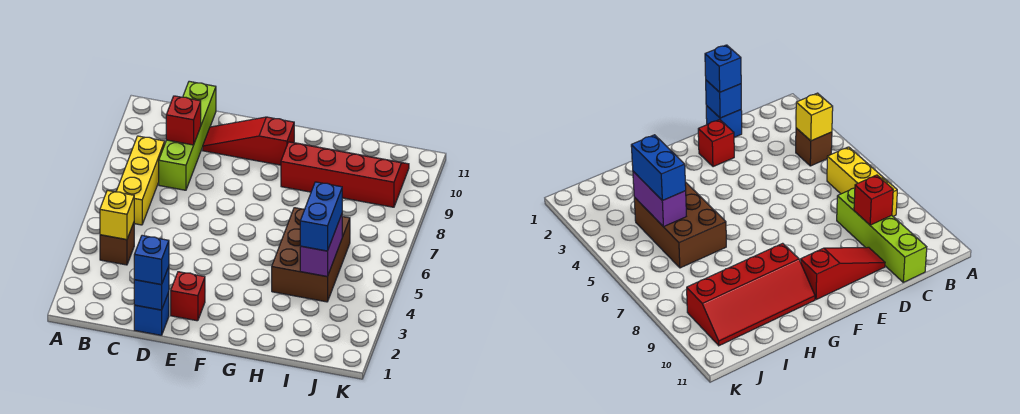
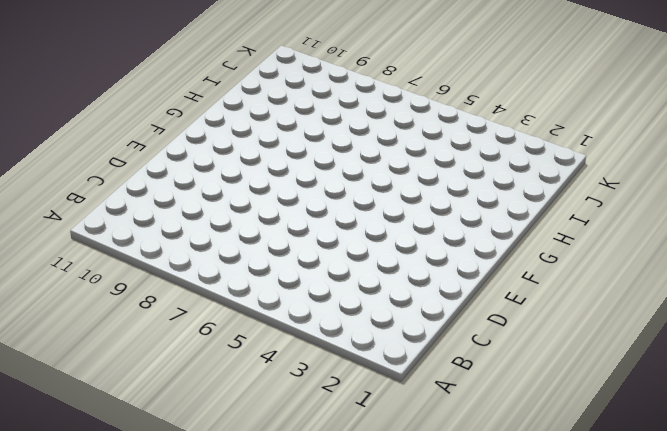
none -> brown brick B4 level 1
none -> yellow brick B6:B8 level 1
none -> lime brick C8:C11 level 1

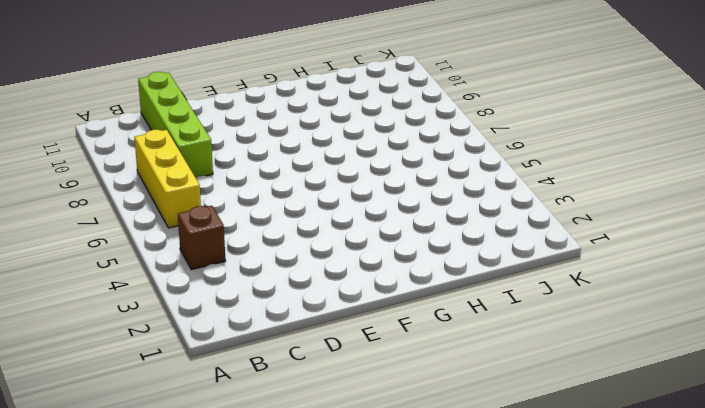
none -> blue brick D1 level 1
none -> red slope D10:F10 level 1 top F
none -> red brick E2 level 1

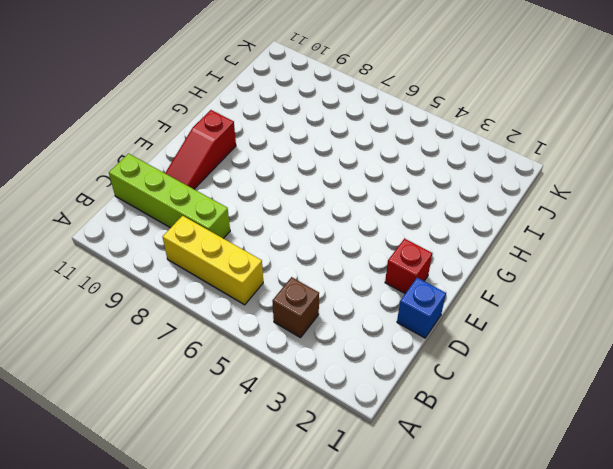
none -> red slope G9:J10 level 1 top 9
none -> brown brick H4:I6 level 1
none -> yellow brick B4 level 2

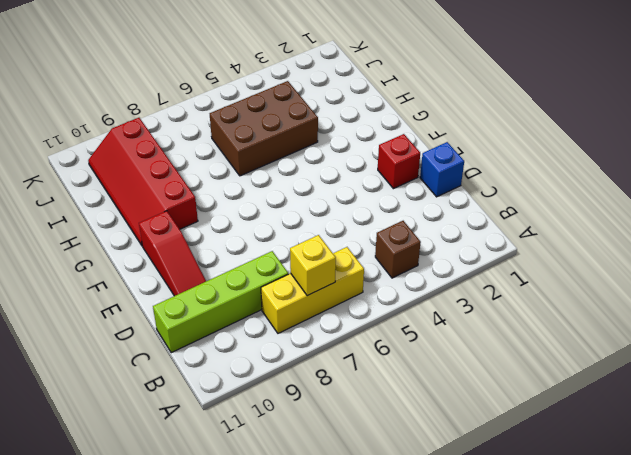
yellow brick B7 level 2 -> yellow brick B4 level 2
none -> red brick C9 level 2
none -> blue brick D1 level 2
none -> purple brick I4:I5 level 2

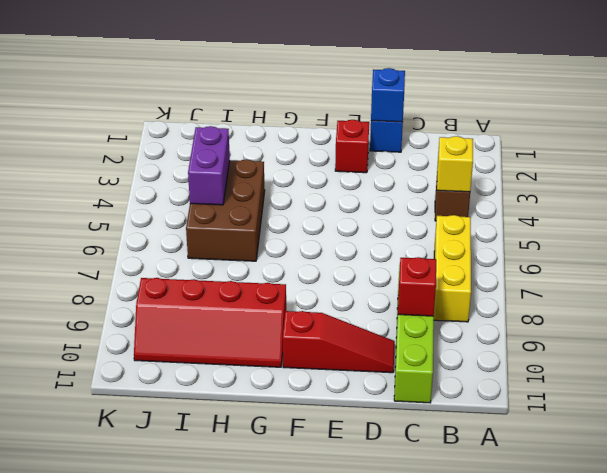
none -> blue brick D1 level 3
none -> blue brick I4:I5 level 3

